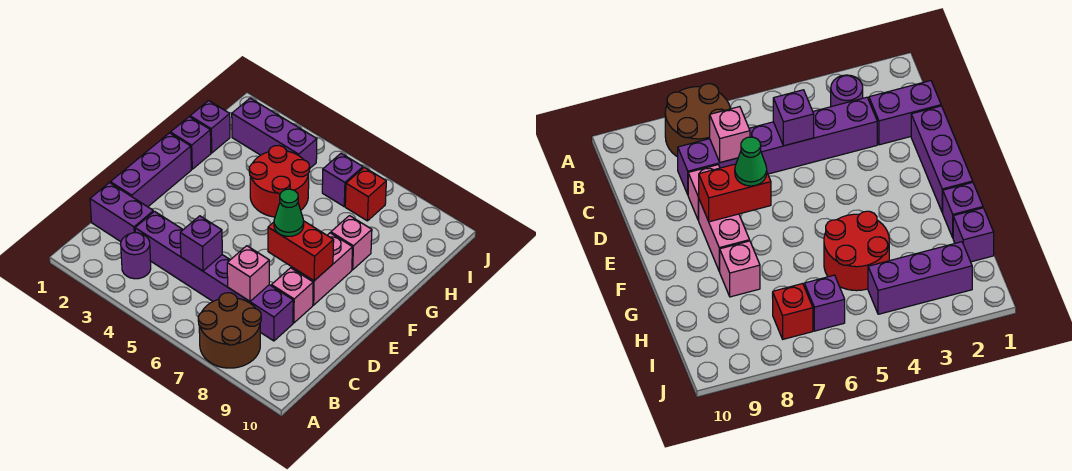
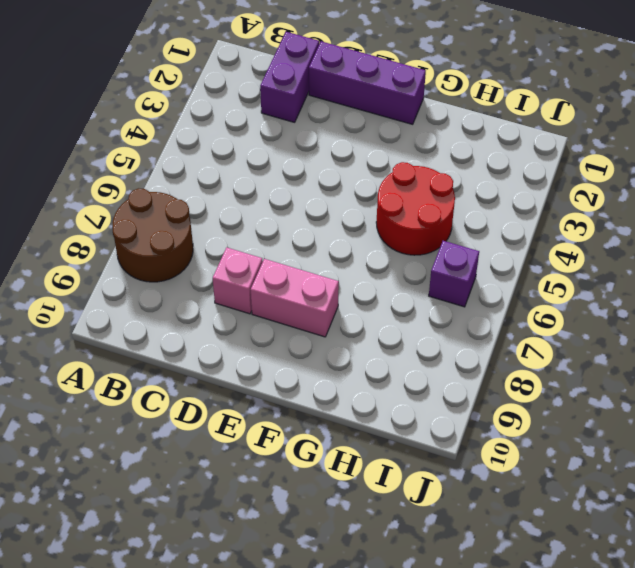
none -> purple round brick B3 level 1
none -> purple brick C3:C8 level 1
none -> purple brick G1 level 1

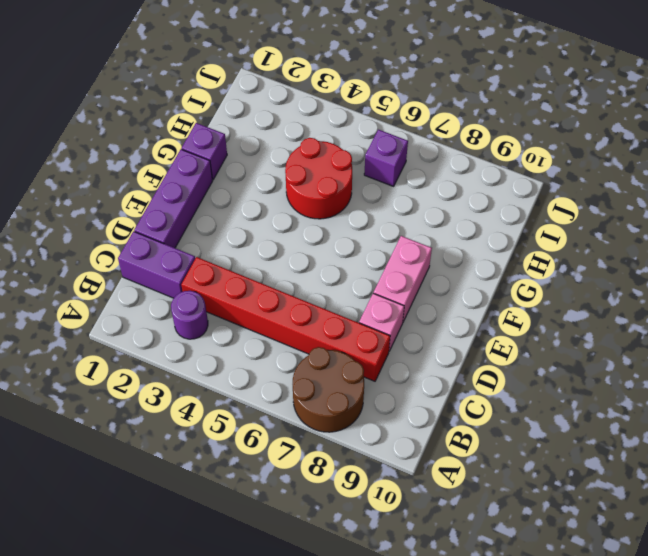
red brick C3:C8 level 1 -> purple brick C3:C8 level 1
none -> pink brick G8 level 1
none -> purple brick H1 level 1
none -> purple brick I2:I4 level 1

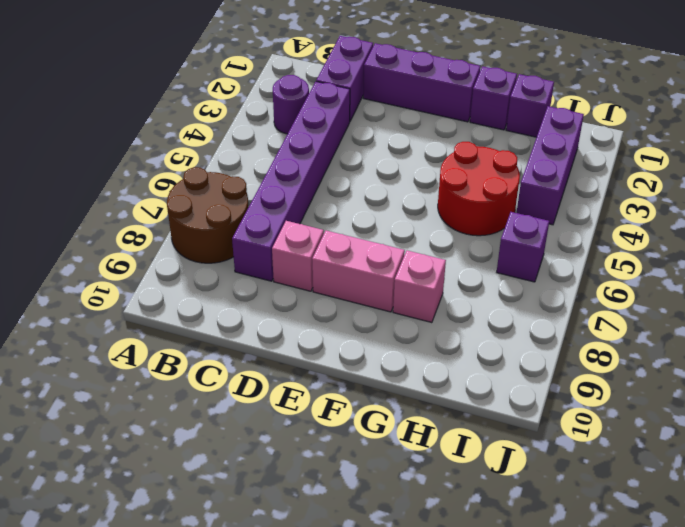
none -> red brick I7 level 1
none -> purple brick C5 level 2
none -> pink brick C7 level 2

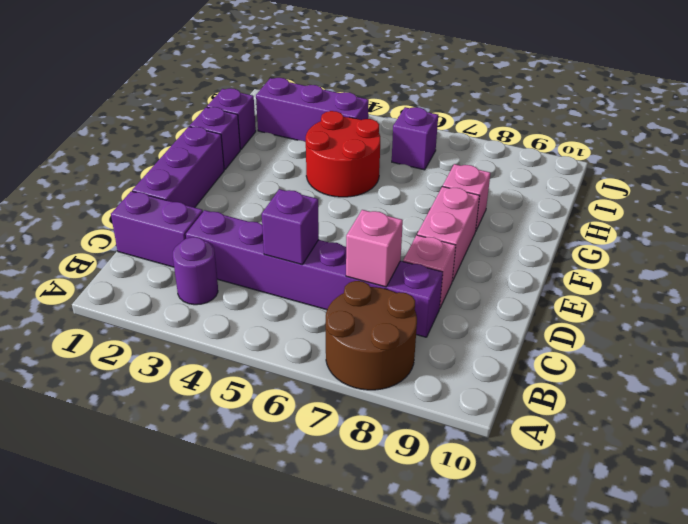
none -> red brick I7 level 1
none -> red brick E7:E8 level 2
none -> green cone E7 level 3

